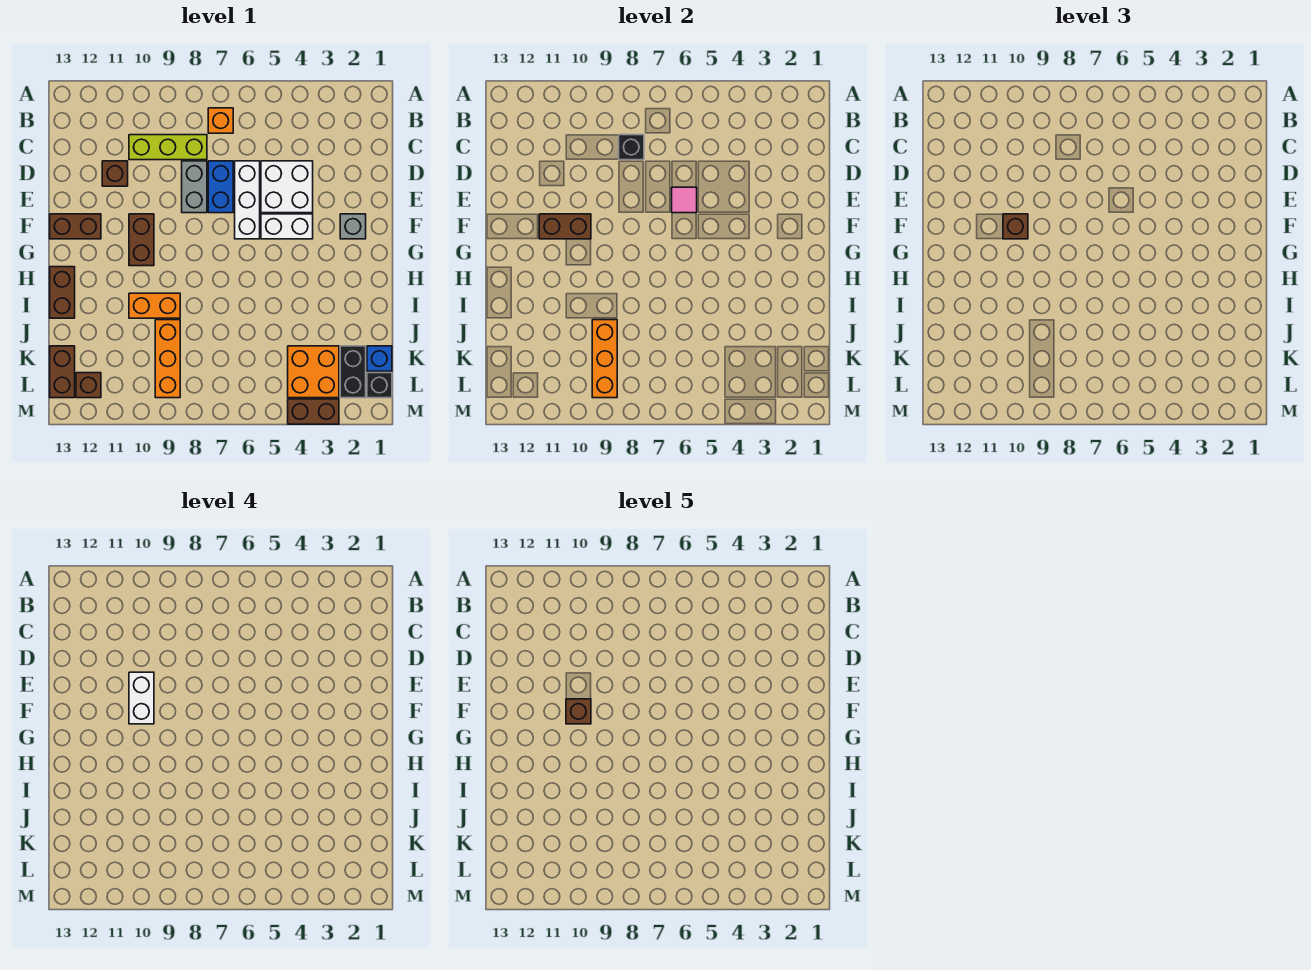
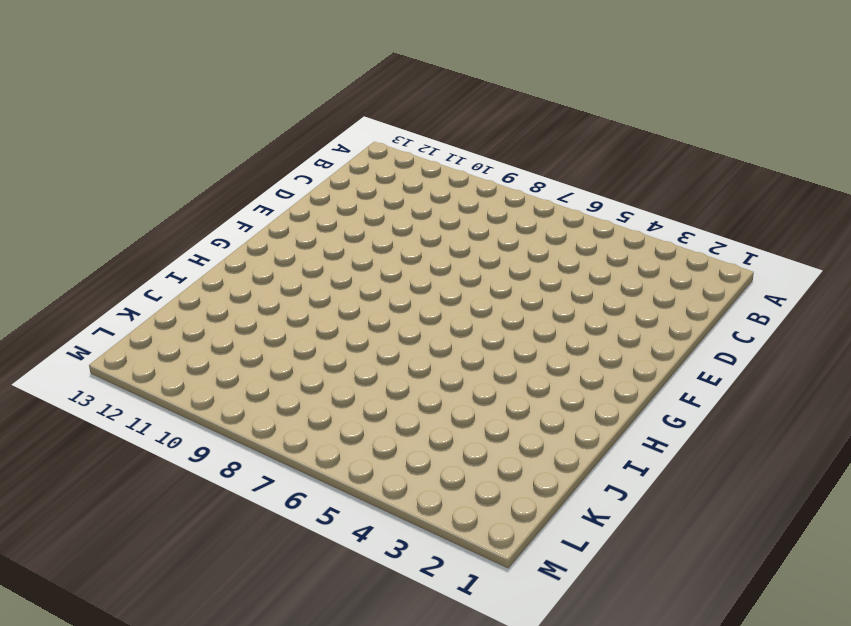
none -> orange brick B7 level 1
none -> lime brick C8:C10 level 1
none -> white brick D4:E5 level 1

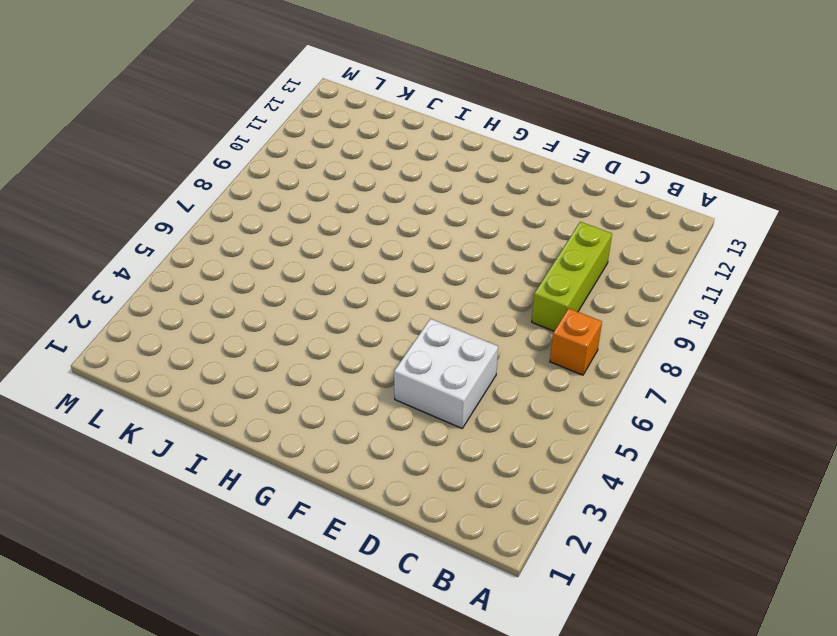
none -> white brick D6:F6 level 1
none -> blue brick D7:E7 level 1
none -> grey brick D8:E8 level 1

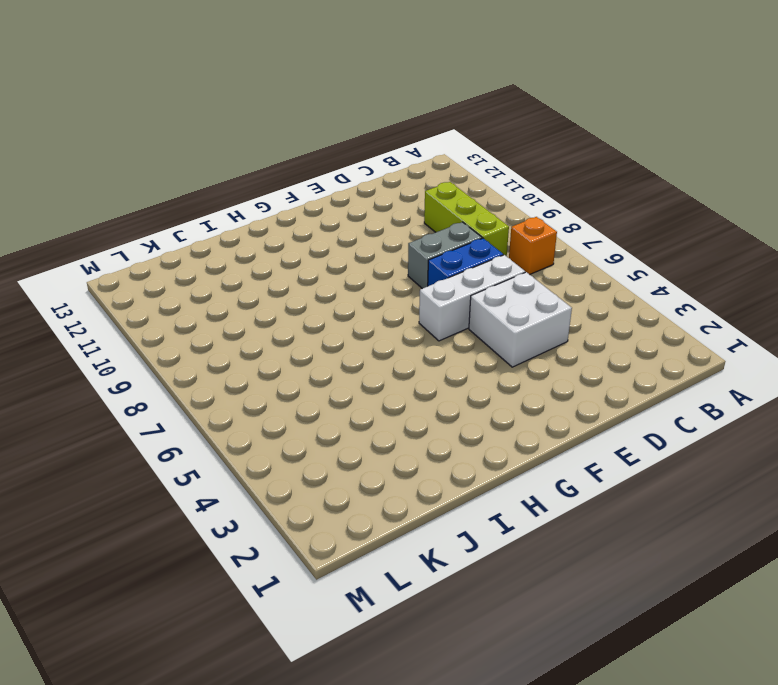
none -> brown brick D11 level 1
none -> grey brick F2 level 1
none -> white brick F4:F5 level 1

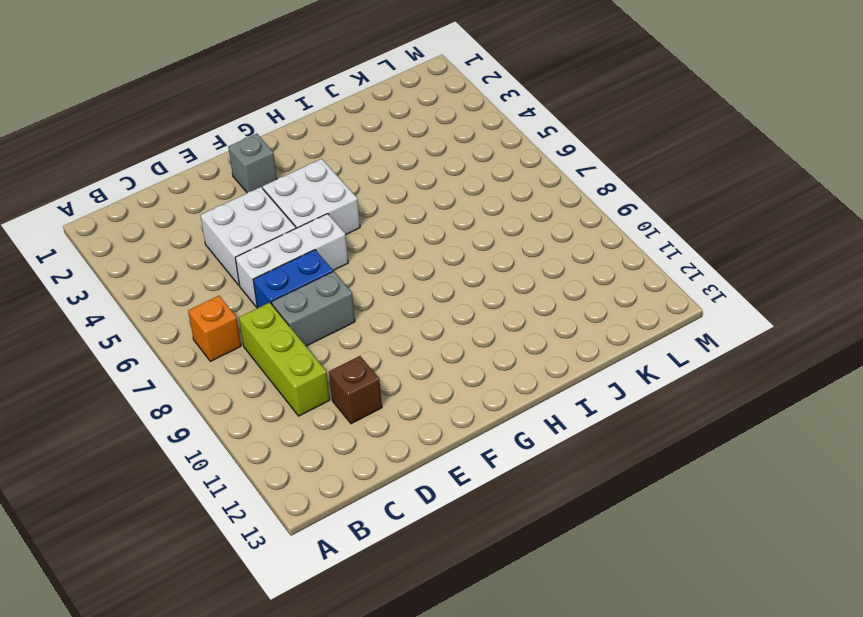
white brick F4:G5 level 1 -> white brick F4:F5 level 1
none -> brown brick F10:G10 level 1
none -> brown brick F12:F13 level 1
none -> brown brick H13:I13 level 1

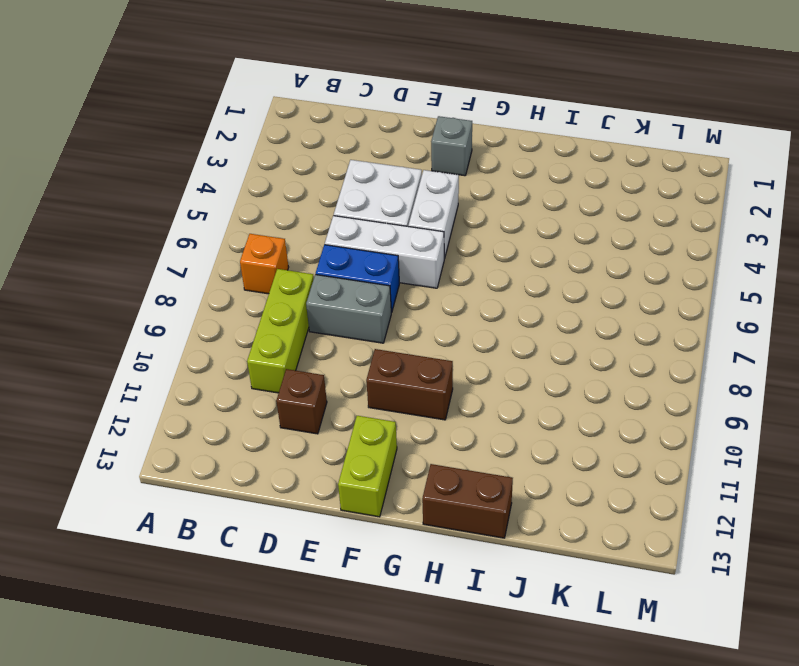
lime brick F12:F13 level 1 -> brown brick F12:F13 level 1
none -> orange brick I9:I10 level 1
none -> orange brick J9:L9 level 1
none -> blue brick K1 level 1

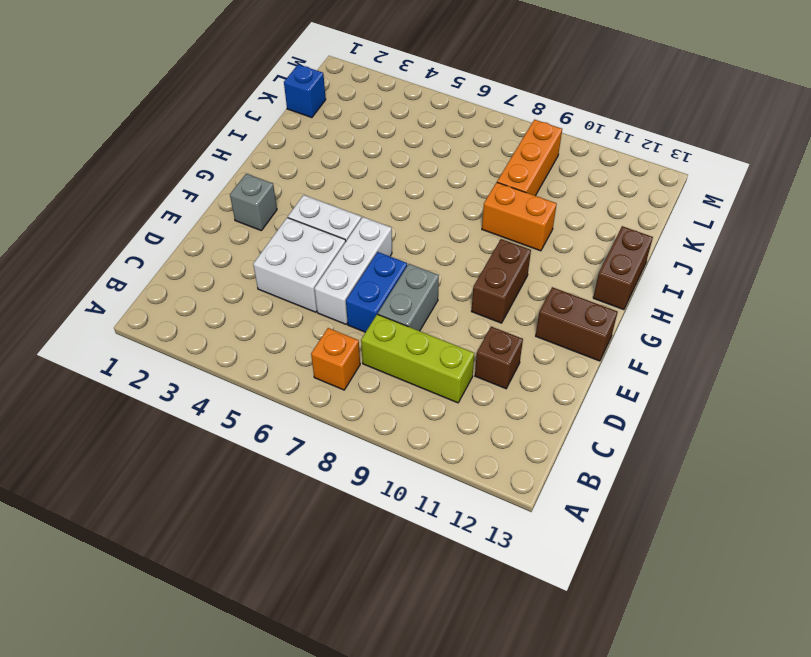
none -> black brick K2:L2 level 1
none -> orange brick K3:L4 level 1
none -> brown brick K13:L13 level 1

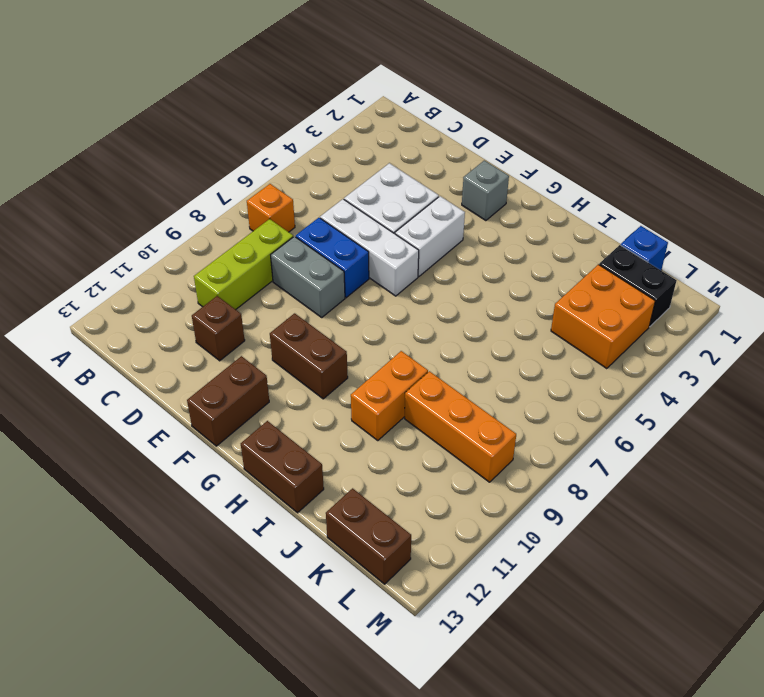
none -> black brick L1 level 1
none -> brown brick L12 level 1
none -> brown brick M3:M4 level 1

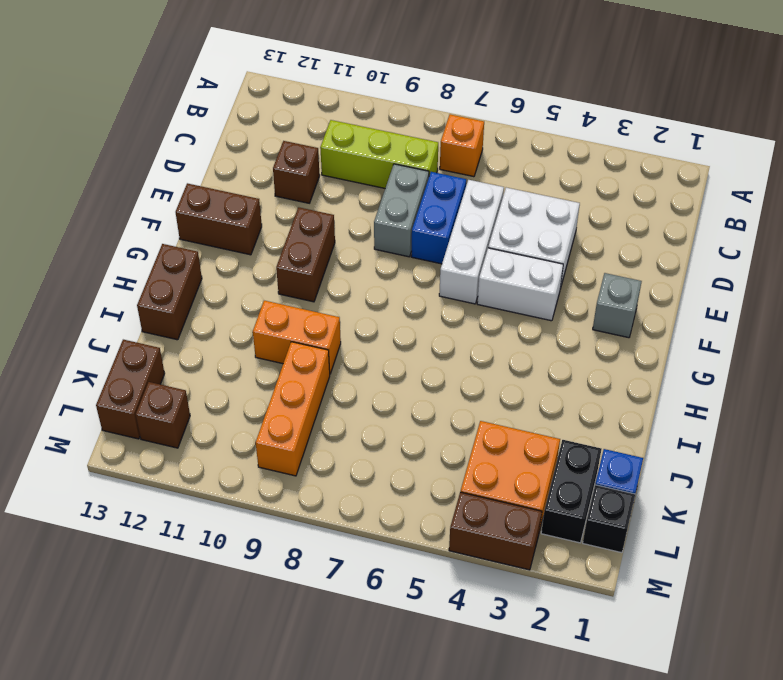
none -> black brick C8 level 2
none -> pink tile E6 level 2
none -> brown brick F10:F11 level 2

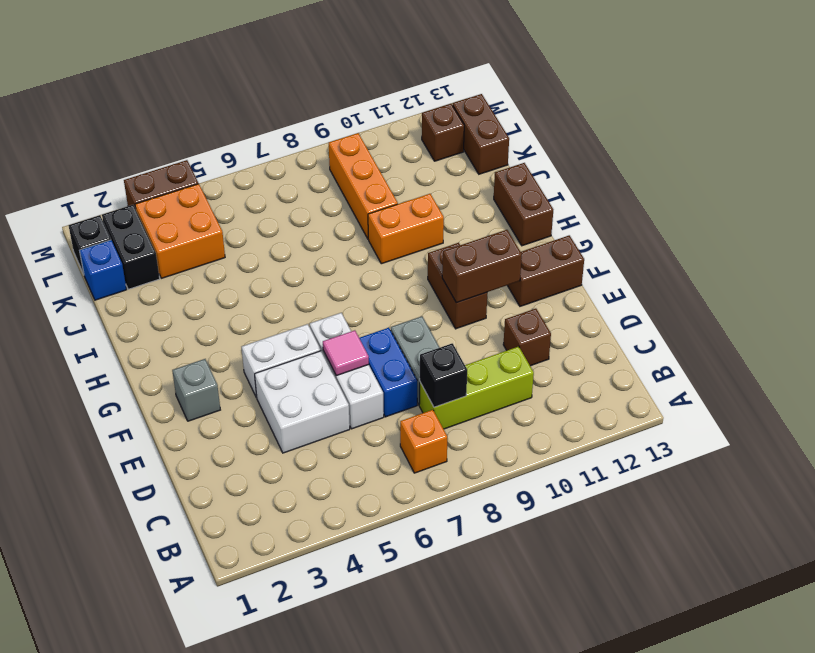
none -> orange brick J9:L9 level 2
none -> brown brick F10 level 3
none -> white brick E10:F10 level 4

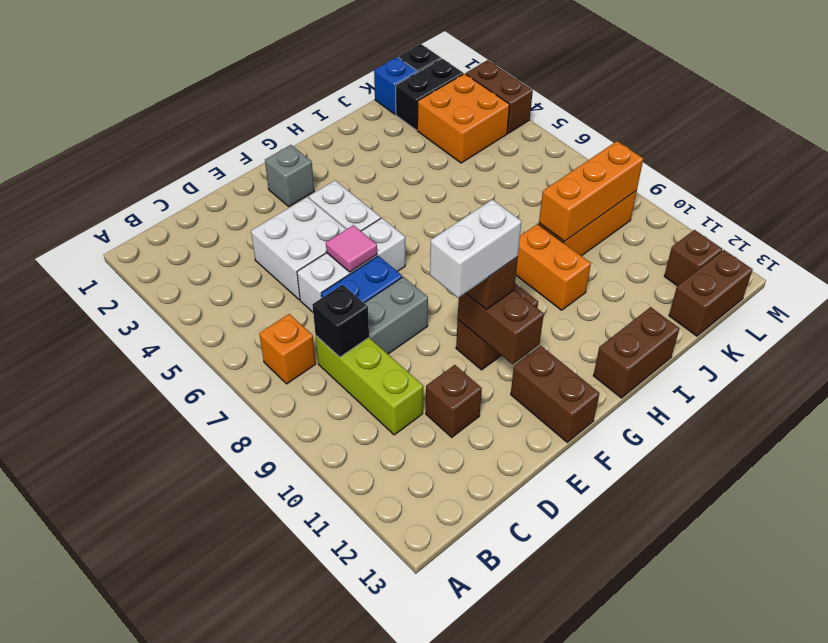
none -> brown brick F10 level 5

